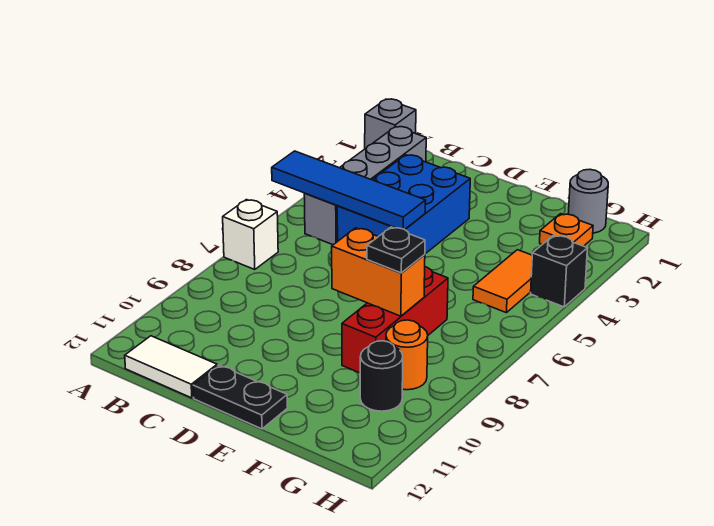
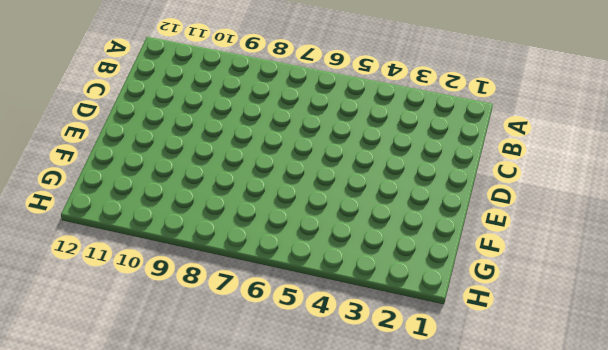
none -> grey brick A1 level 1
none -> white brick A7 level 1
none -> grey brick B2:B5 level 1

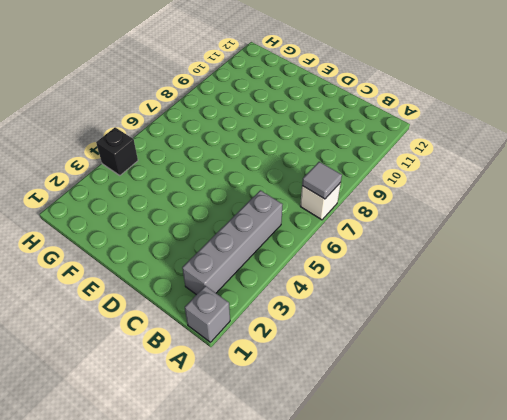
grey tile A7 level 2 -> none
none -> white tile B12:C12 level 1
none -> blue brick C3:D5 level 1
none -> black plate D12:E12 level 1

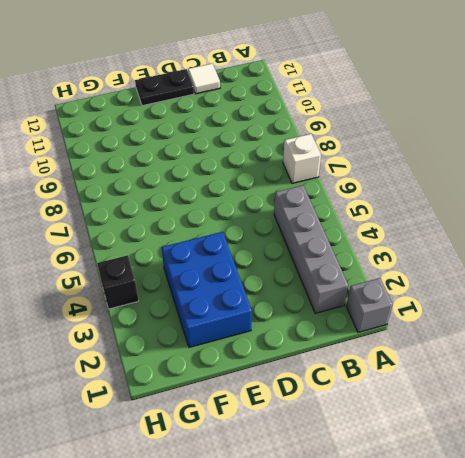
white tile C12 level 1 -> white tile B12:C12 level 1
blue brick E2:F4 level 1 -> blue brick C3:D5 level 1
none -> red brick F7:F9 level 1
none -> grey round brick G1 level 1
none -> orange plate G2 level 1

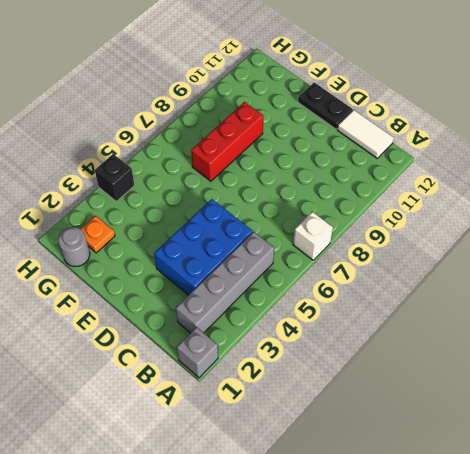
none -> orange tile G4:G5 level 1
none -> orange round brick G9 level 1
none -> black round brick G10 level 1

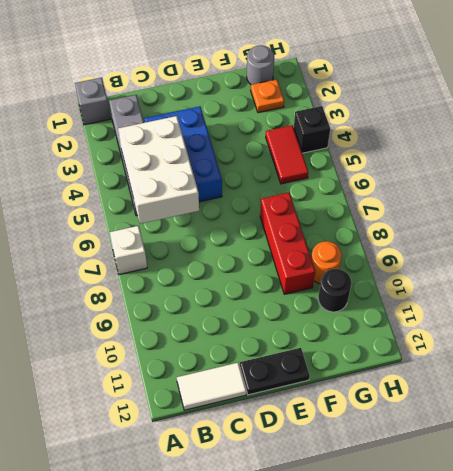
white brick B4:C6 level 2 -> blue tile A5:D5 level 2
red tile G4:G5 level 1 -> orange tile G4:G5 level 1
none -> orange brick E8:F8 level 2
none -> black plate F8 level 3

